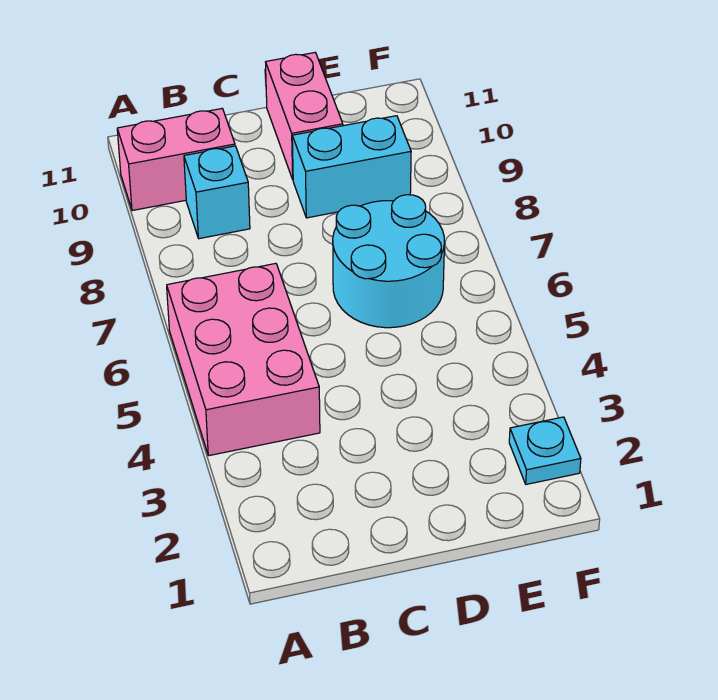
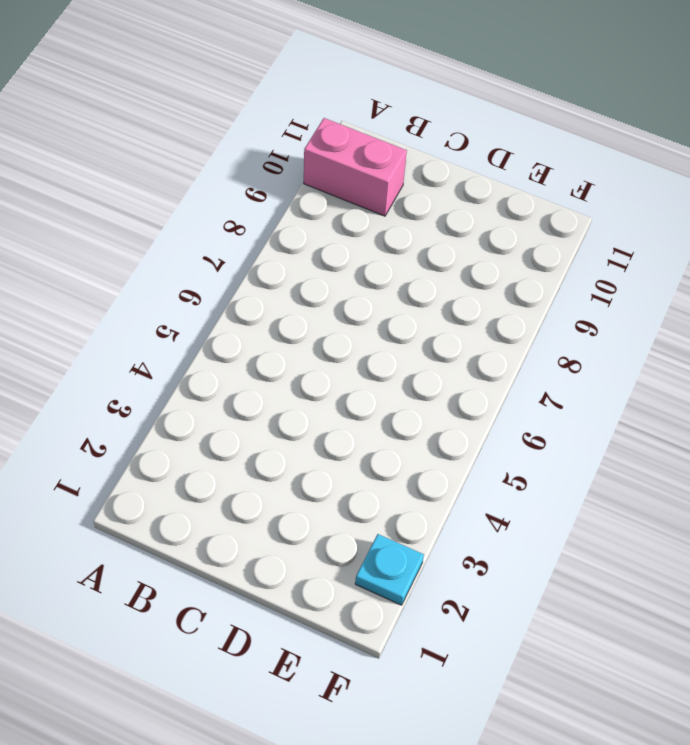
none -> pink brick A4:B6 level 1
none -> cyan brick B9 level 1

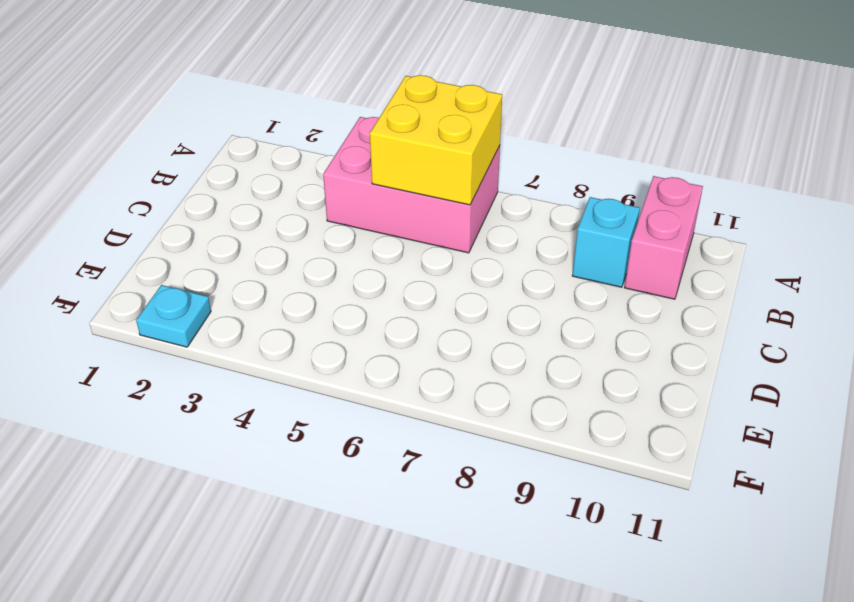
yellow brick A5:B6 level 2 -> none
none -> cyan round brick D6:E7 level 1
none -> cyan brick D9:E9 level 1

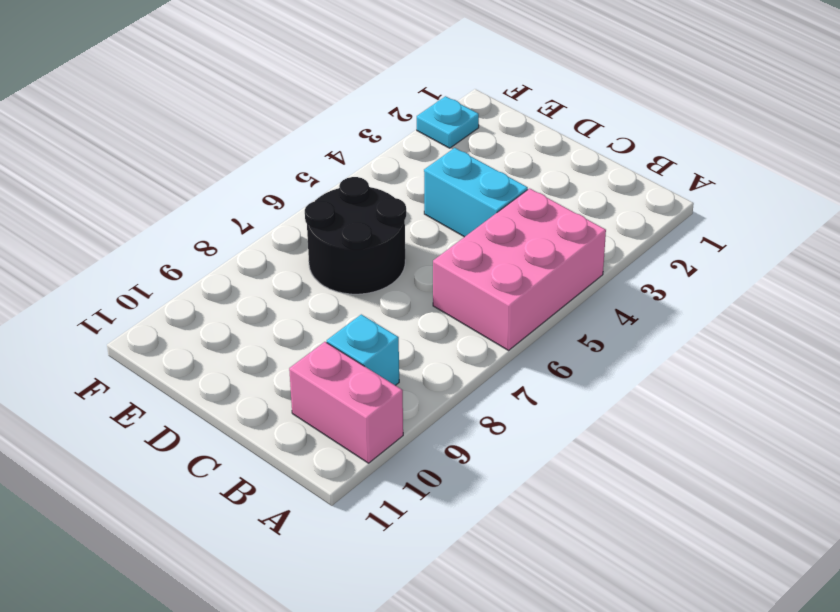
cyan brick C4:D4 level 1 -> cyan brick D9:E9 level 1
black round brick D6:E7 level 1 -> cyan round brick D6:E7 level 1
none -> pink brick D10:D11 level 1

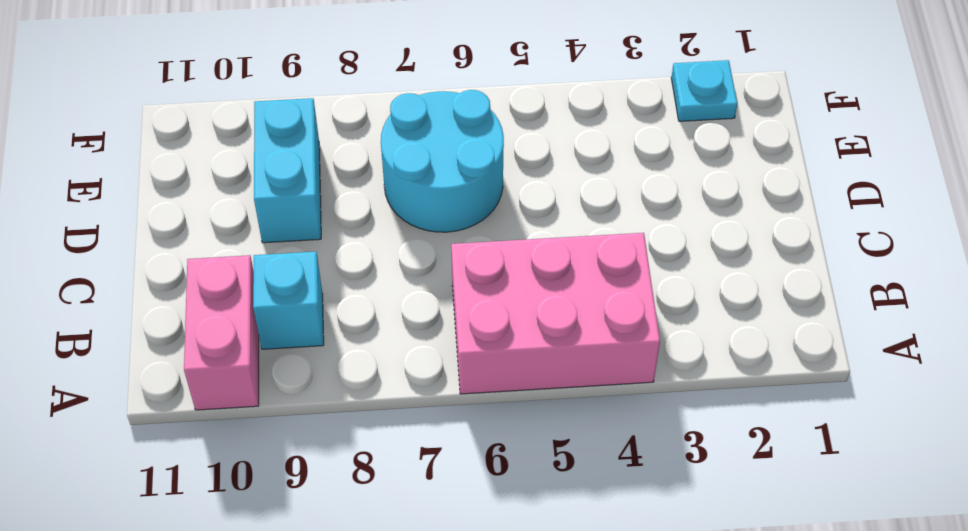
none -> pink brick D10:D11 level 1

